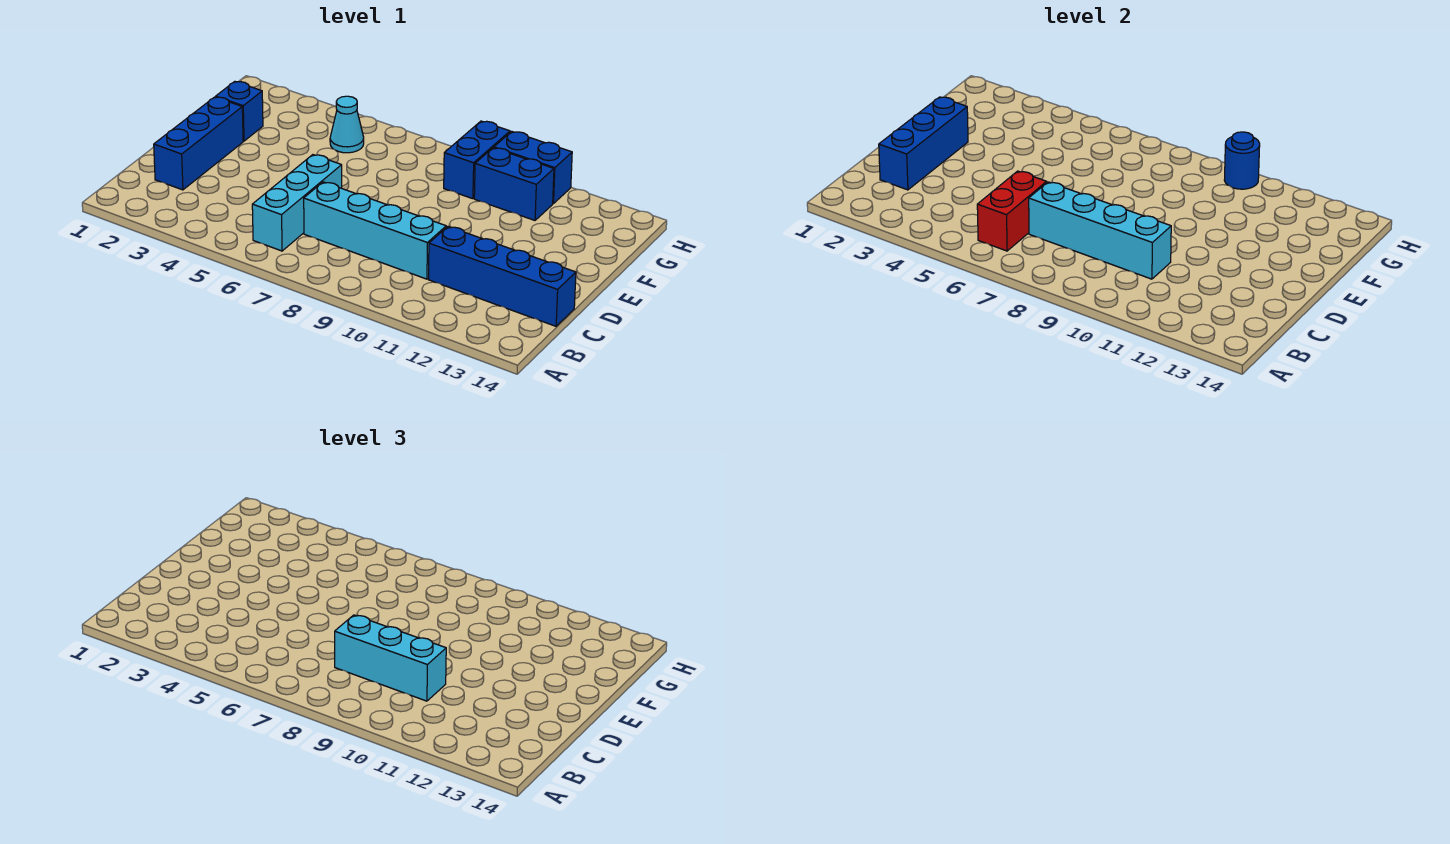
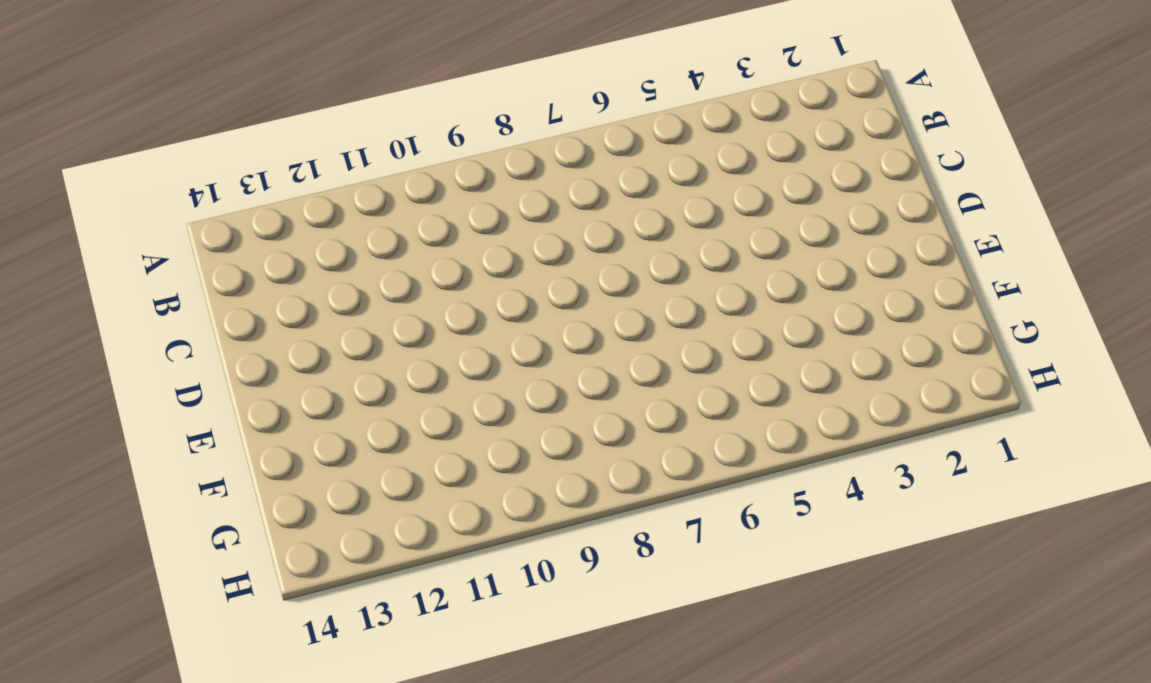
none -> cyan brick B6:D6 level 1
none -> blue brick C2:E2 level 1
none -> cyan brick C7:C10 level 1

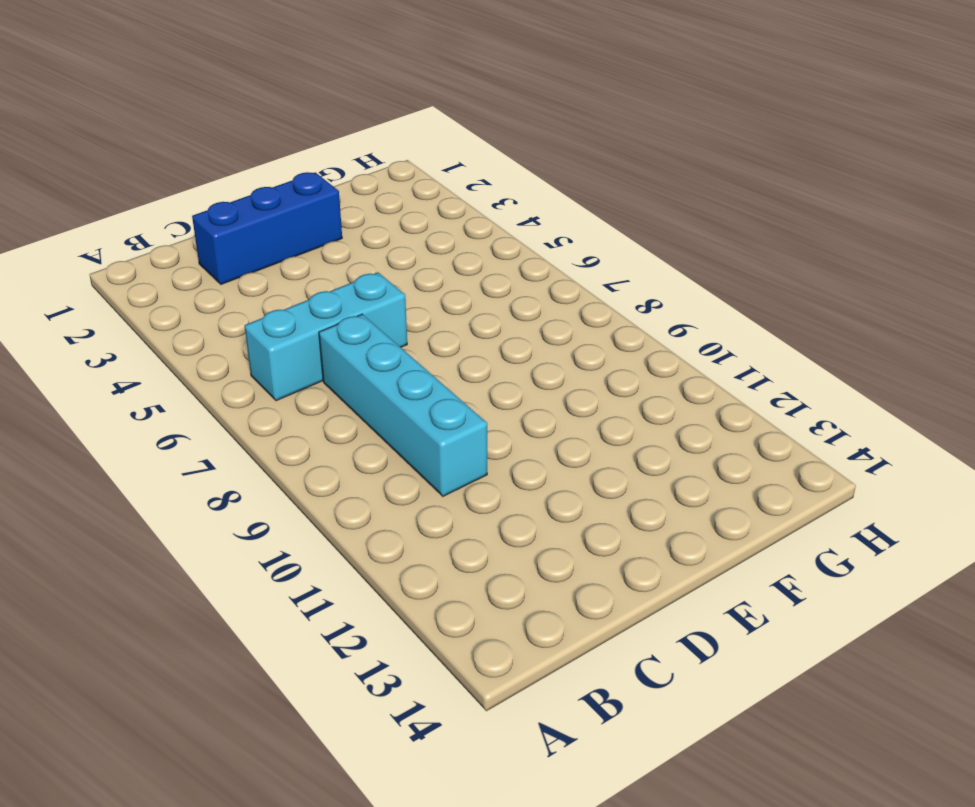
none -> blue brick C11:C14 level 1
none -> blue brick F2 level 1
none -> cyan cone G5 level 1

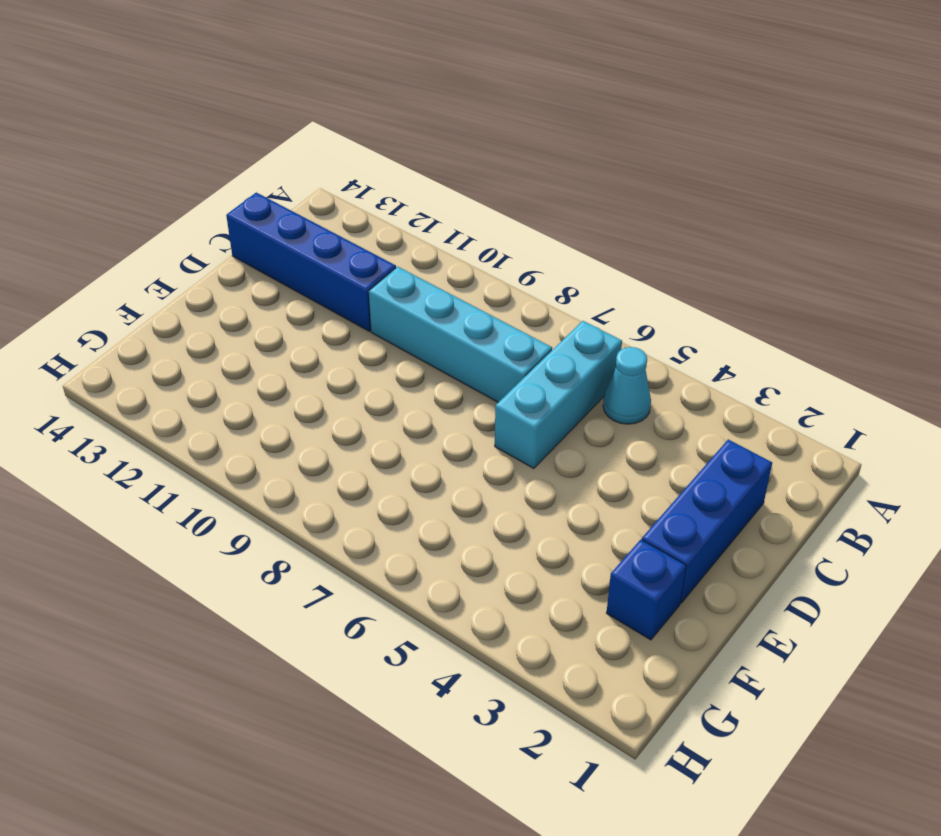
cyan cone B5 level 1 -> cyan cone G5 level 1
none -> blue brick G9:H9 level 1
none -> blue brick G10:G11 level 1
none -> blue brick H10:H11 level 1

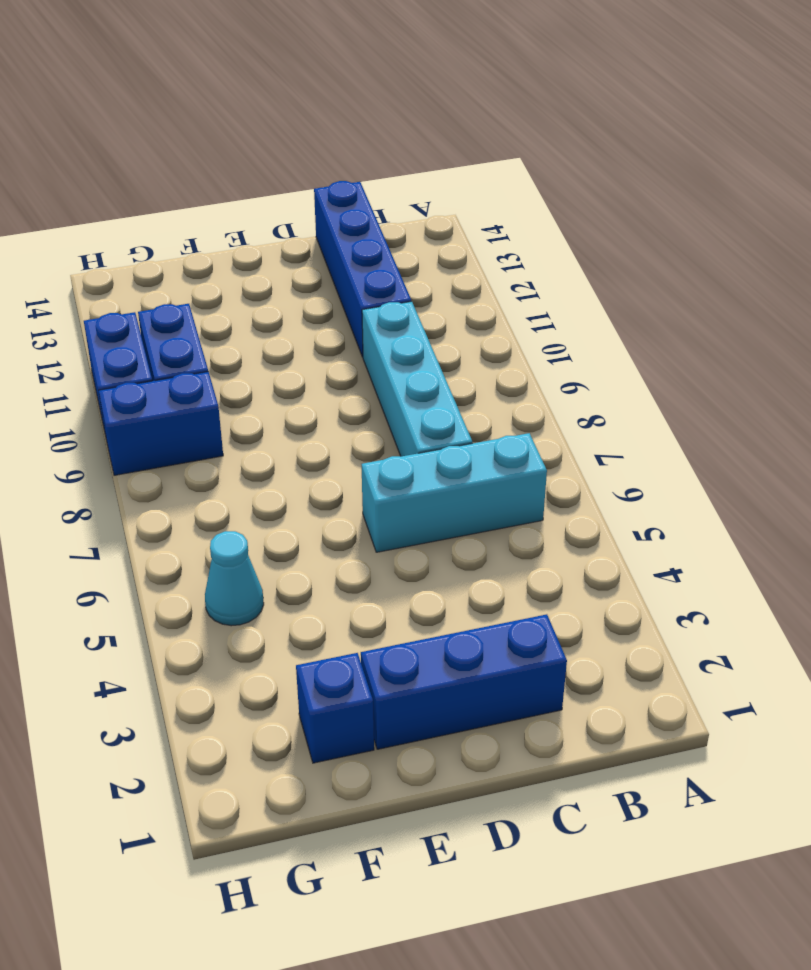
none -> red brick B6:C6 level 2
none -> blue brick C2:E2 level 2
none -> cyan brick C7:C10 level 2

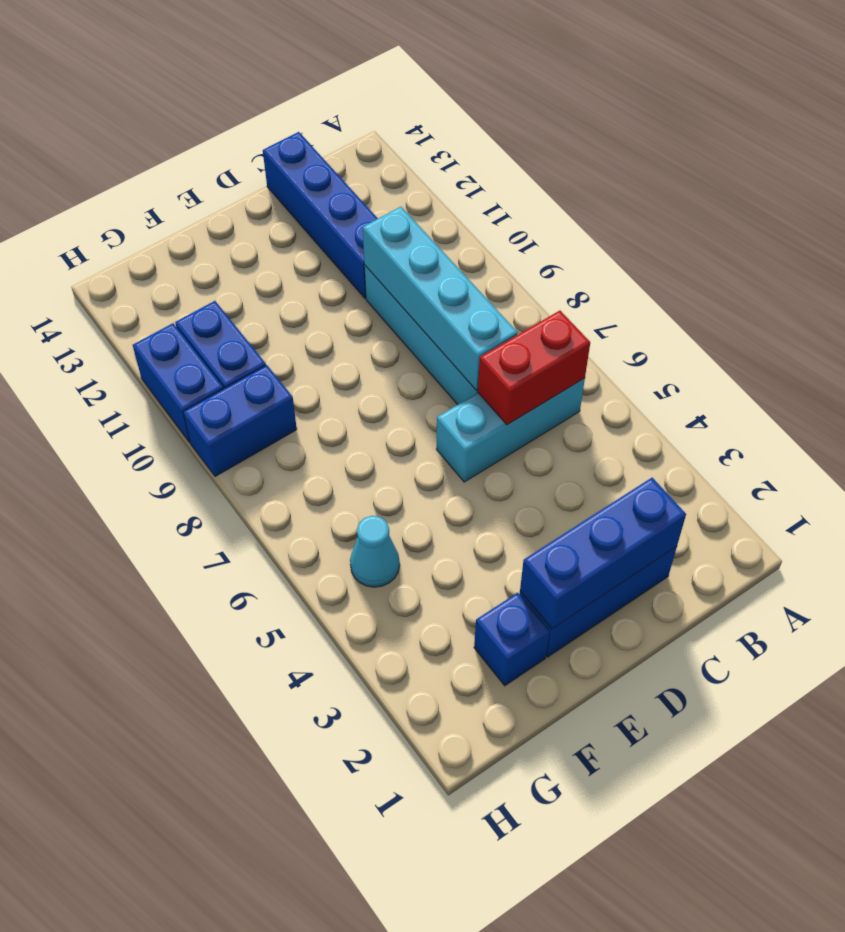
none -> blue round brick H10 level 2
none -> cyan brick C8:C10 level 3

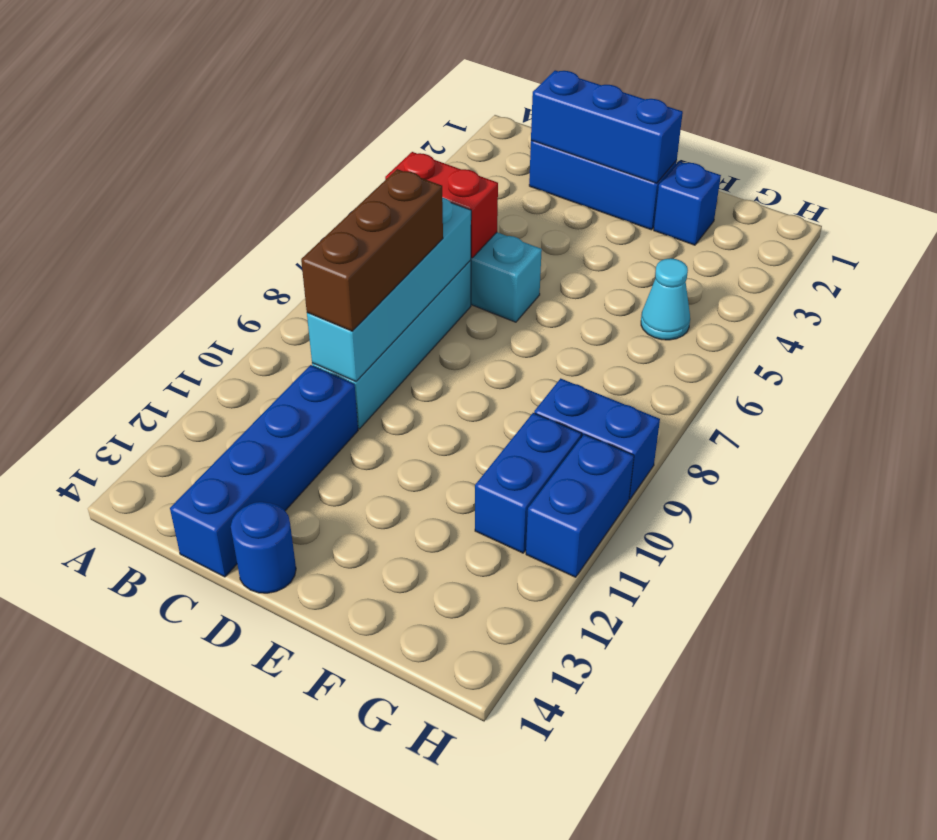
brown brick C8:C10 level 3 -> cyan brick C8:C10 level 3
blue round brick D14 level 1 -> blue round brick H10 level 2

